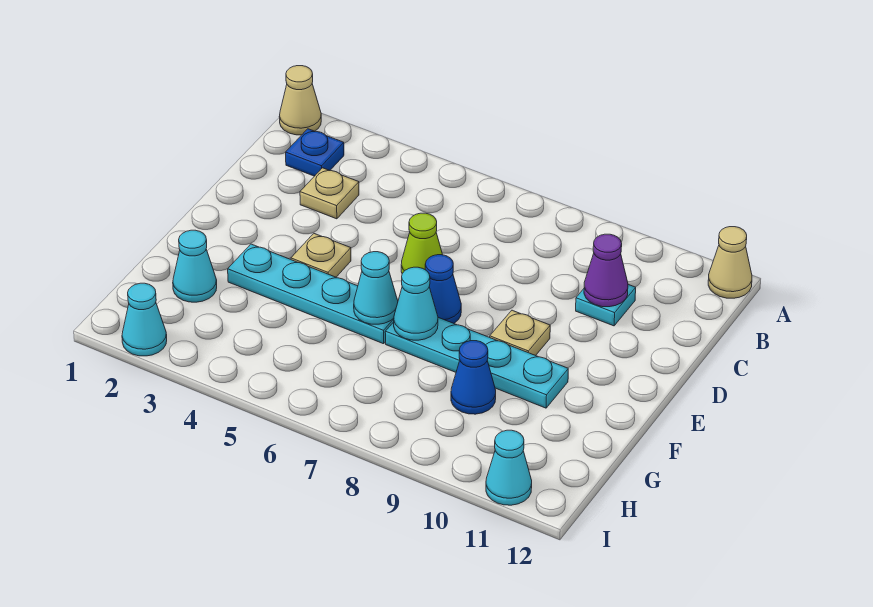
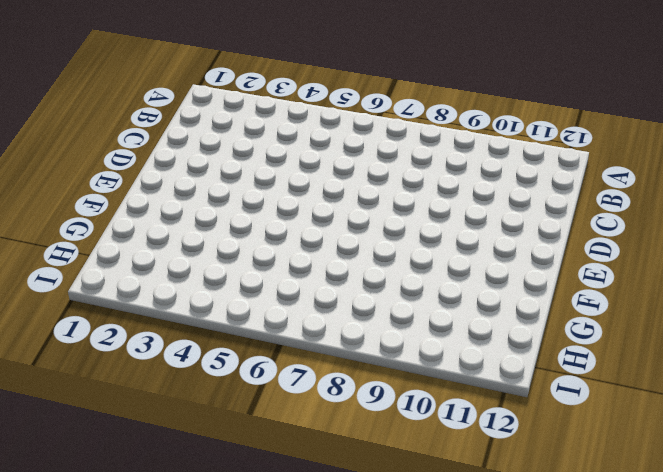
none -> tan cone A1 level 1
none -> tan cone A12 level 1
none -> blue plate B2 level 1

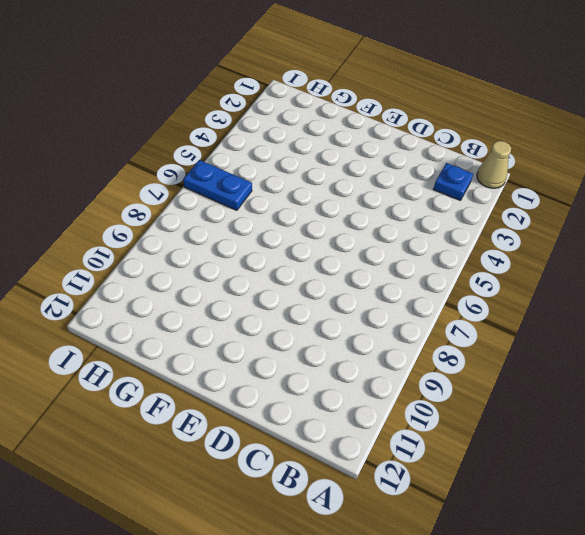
blue plate H6:I6 level 1 -> none
none -> tan cone A12 level 1
none -> tan plate C3 level 1
none -> cyan plate C10 level 1

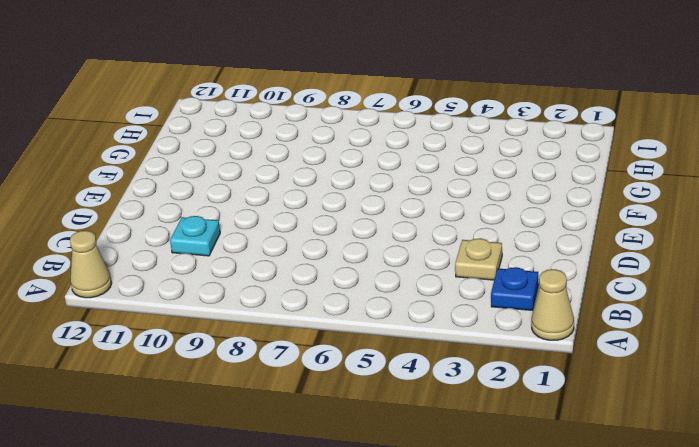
none -> lime cone D6 level 1
none -> tan plate E4 level 1
none -> blue cone E7 level 1

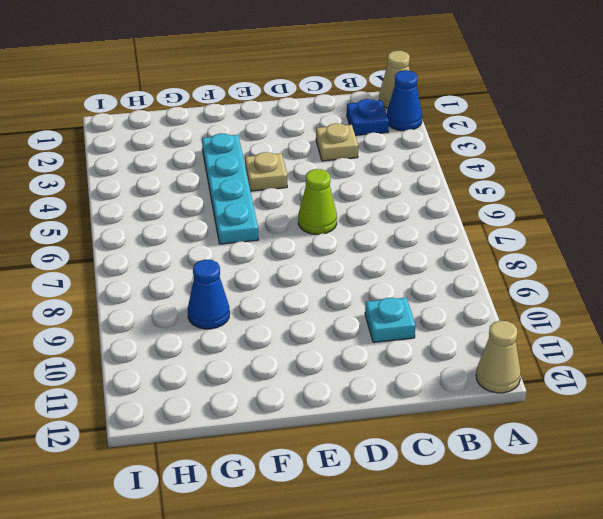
blue cone A2 level 1 -> blue cone E7 level 1
none -> tan plate E9 level 1
none -> cyan plate F7:F10 level 1
none -> cyan cone G2 level 1

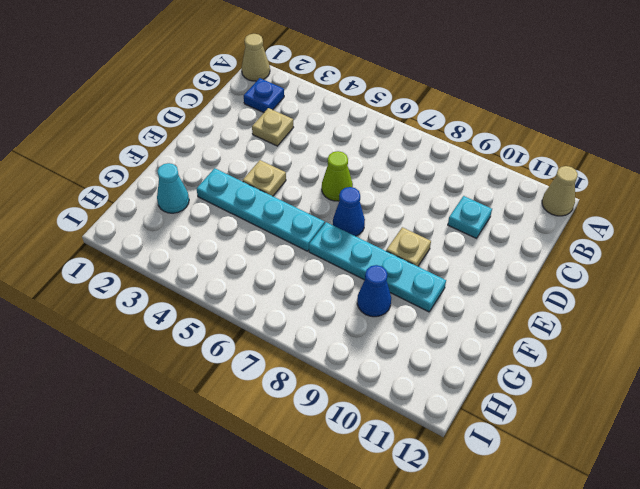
none -> cyan cone I2 level 1
none -> cyan cone I11 level 1
none -> purple cone C10 level 2

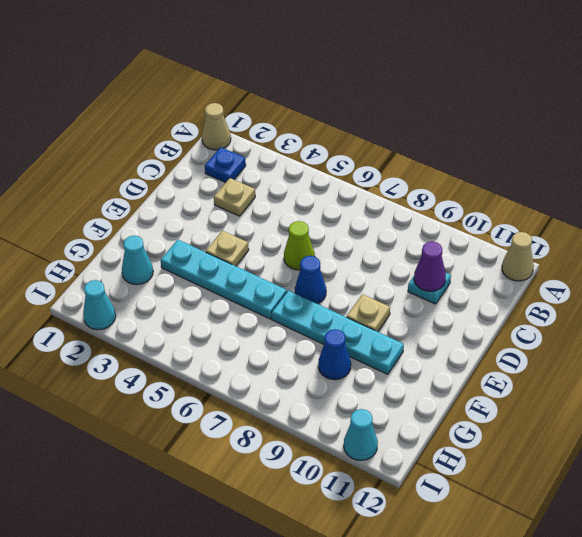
none -> cyan cone F6 level 2
none -> cyan cone F7 level 2

